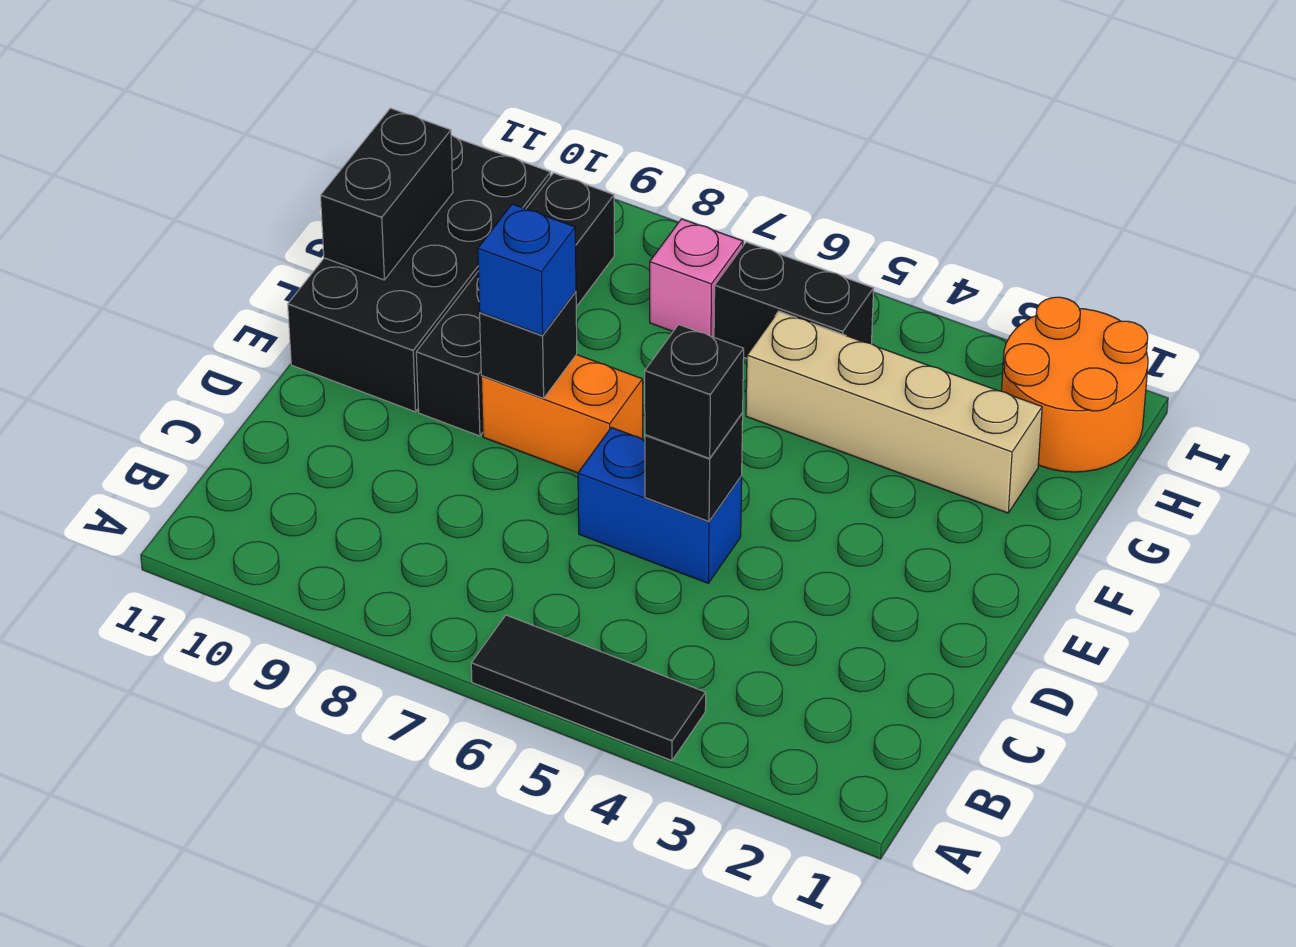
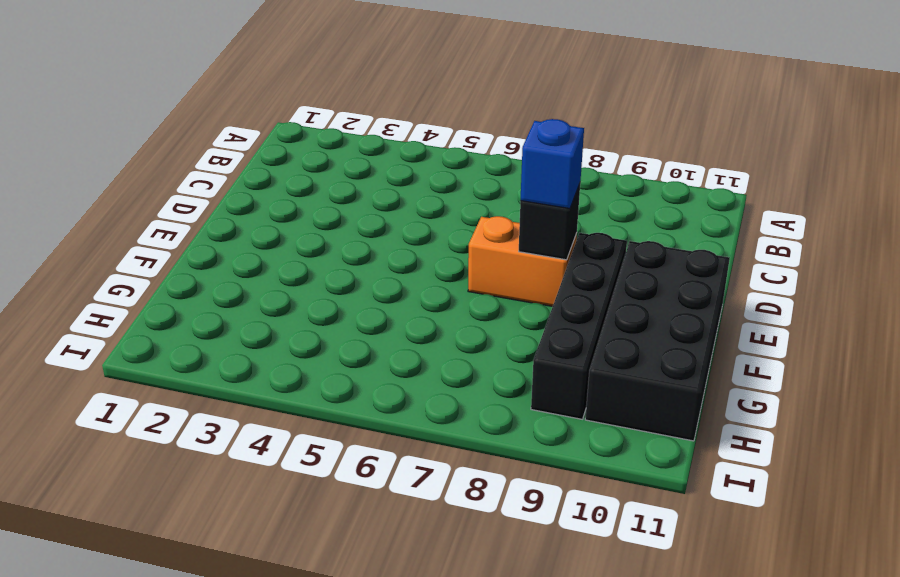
none -> black tile A4:A6 level 1
none -> blue brick D5:D6 level 1
none -> tan brick G2:G5 level 1

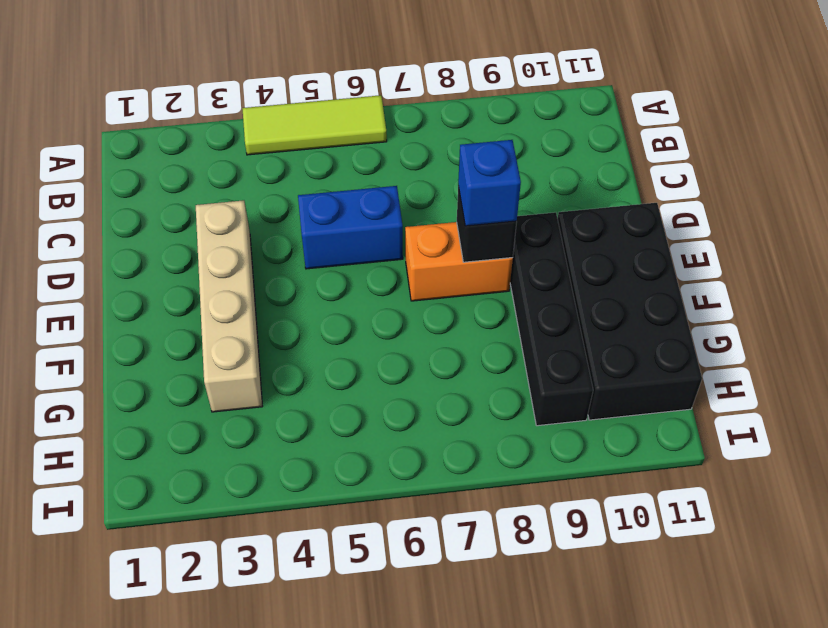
lime tile A4:A6 level 1 -> black tile A4:A6 level 1
tan brick D3:G3 level 1 -> tan brick G2:G5 level 1
none -> orange round brick H1:I2 level 1
none -> black brick H5:H6 level 1
none -> pink brick H7 level 1

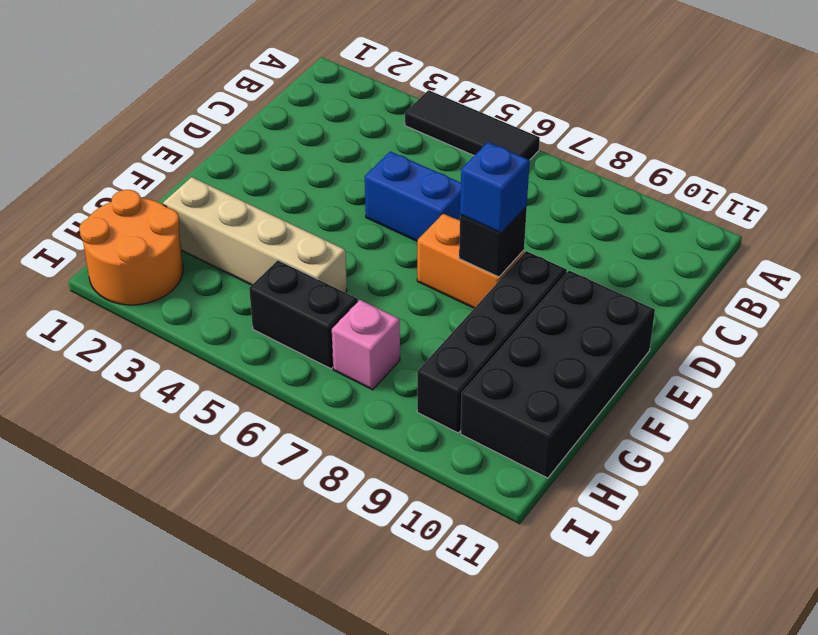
none -> black brick D5 level 2
none -> black brick F11:G11 level 2
none -> black brick D5 level 3

